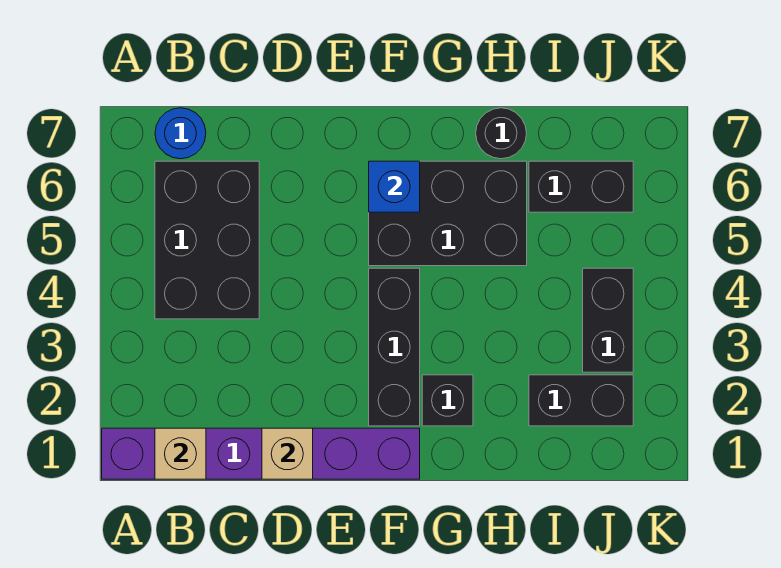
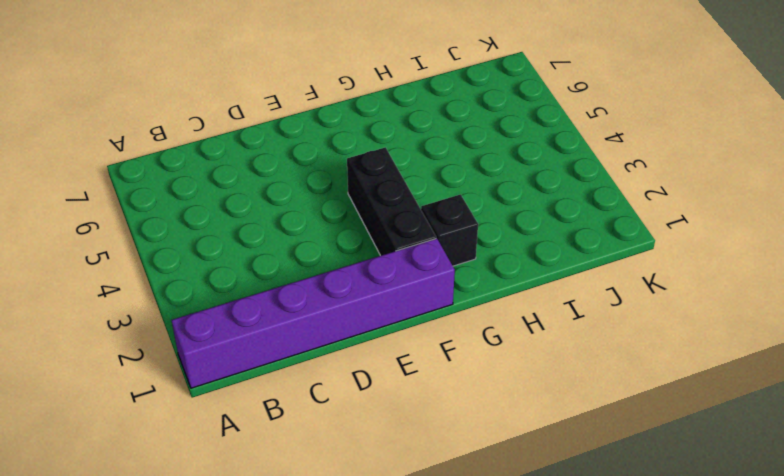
none -> black brick B4:C6 level 1
none -> blue round brick B7 level 1
none -> black brick F5:H6 level 1

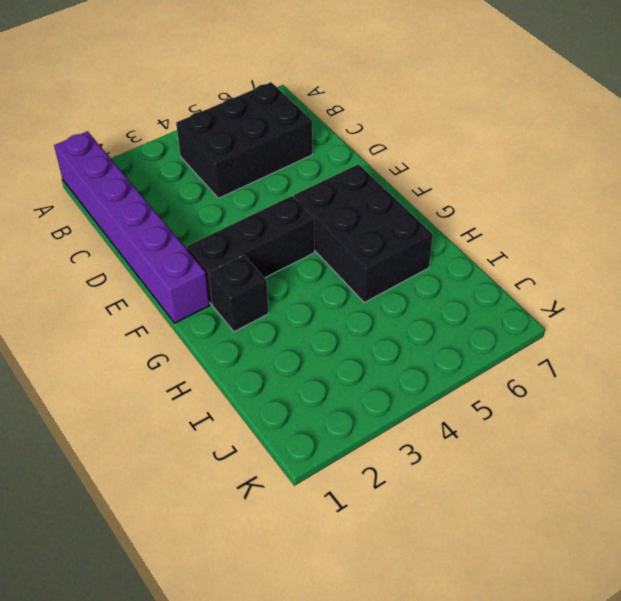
none -> blue round brick B7 level 1
none -> black round brick H7 level 1
none -> black brick I2:J2 level 1

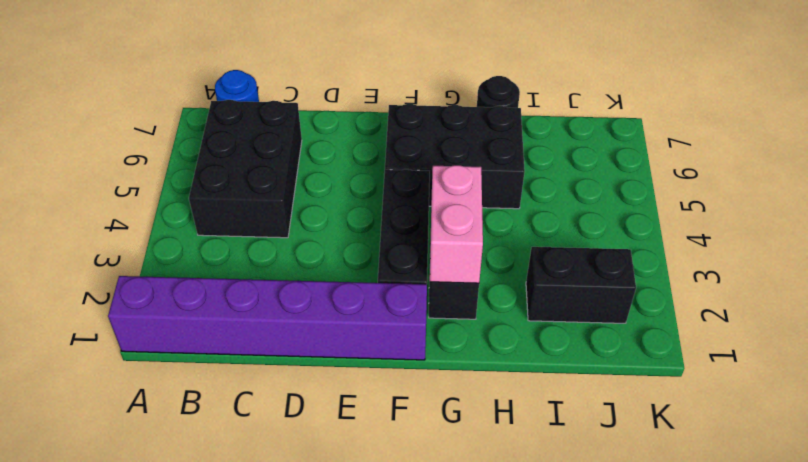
pink brick G2:G3 level 2 -> none
none -> black brick I6:J6 level 1
none -> black brick J3:J4 level 1
none -> tan brick B1 level 2

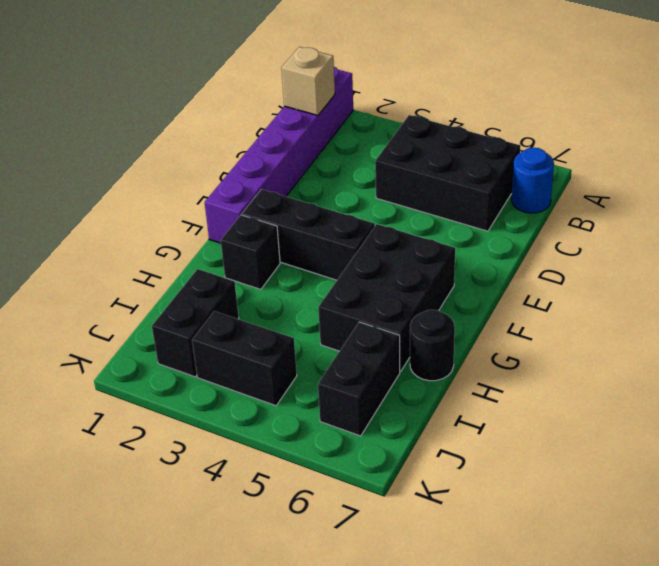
none -> tan brick D1 level 2
none -> blue brick F6 level 2

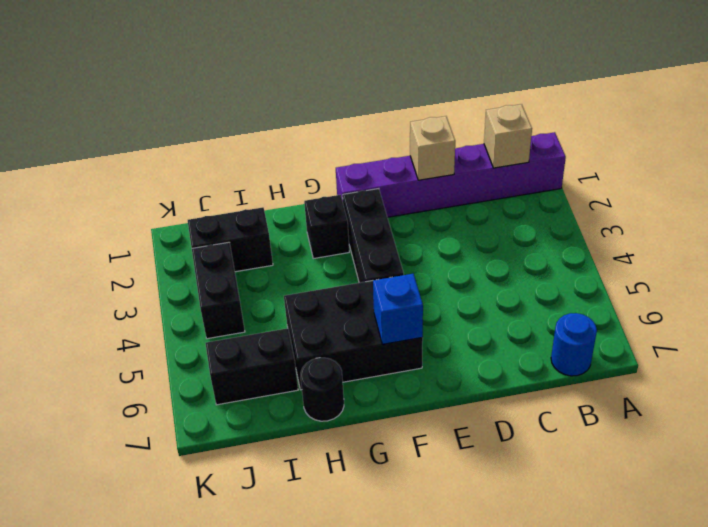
none -> black brick B4:C6 level 1

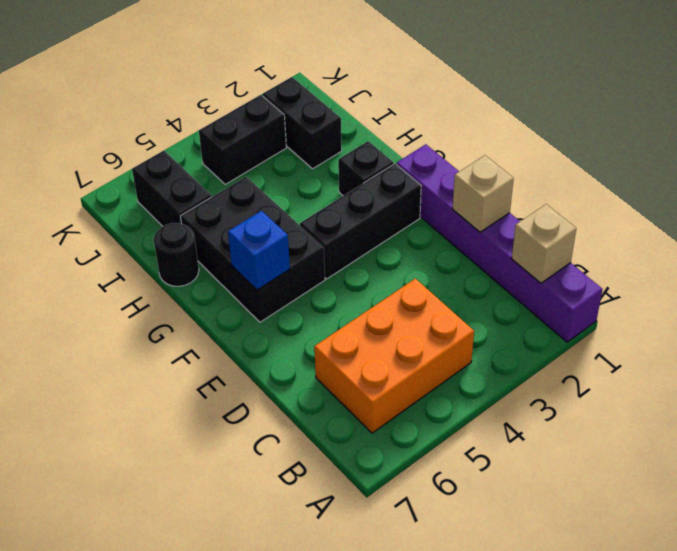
orange brick B4:C6 level 1 -> black brick B4:C6 level 1
none -> blue round brick B7 level 1

